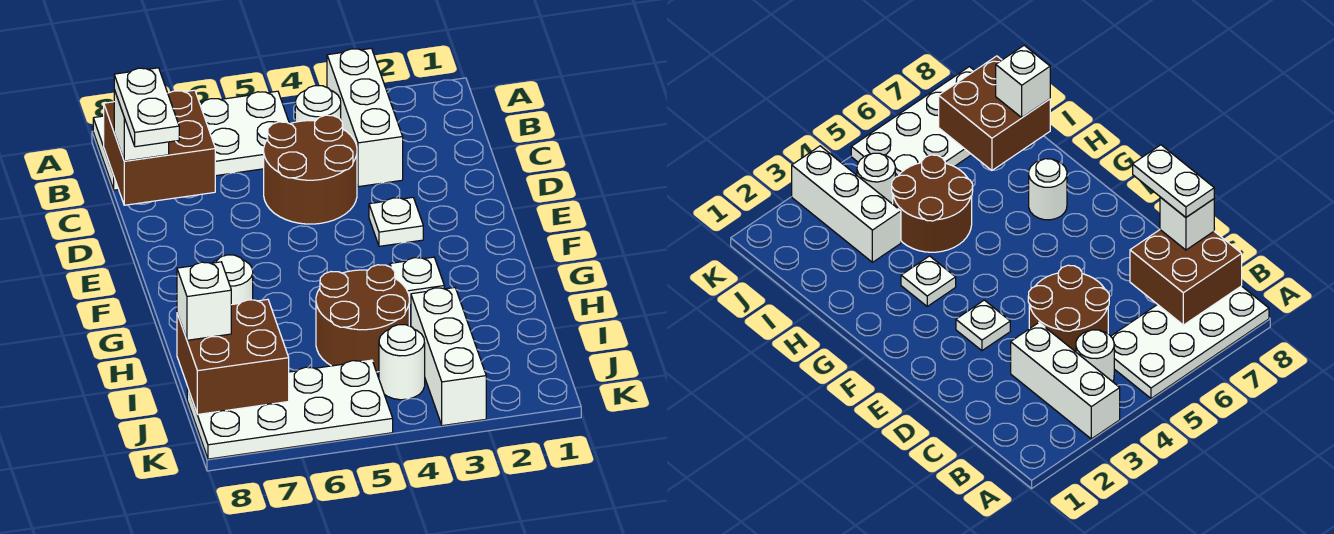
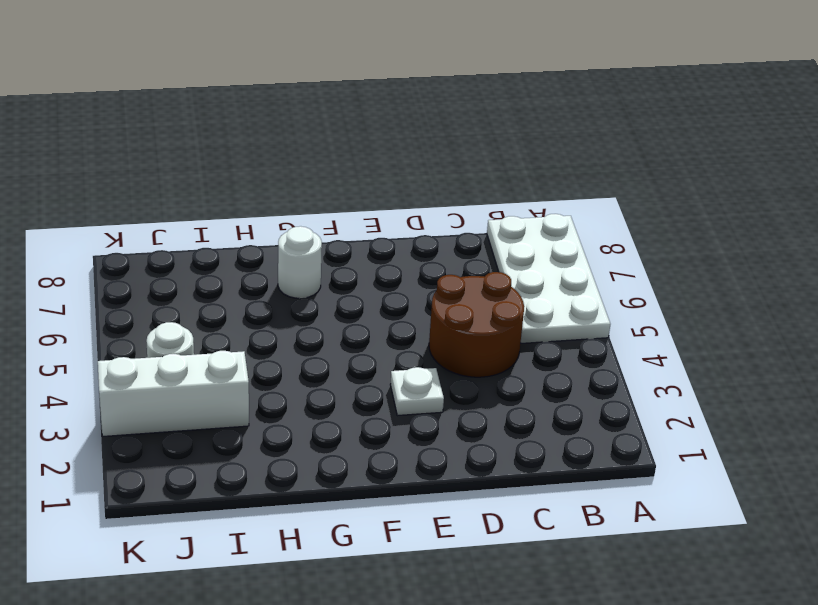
none -> white brick A3:C3 level 1
none -> white round brick B4 level 1
none -> white plate G3 level 1

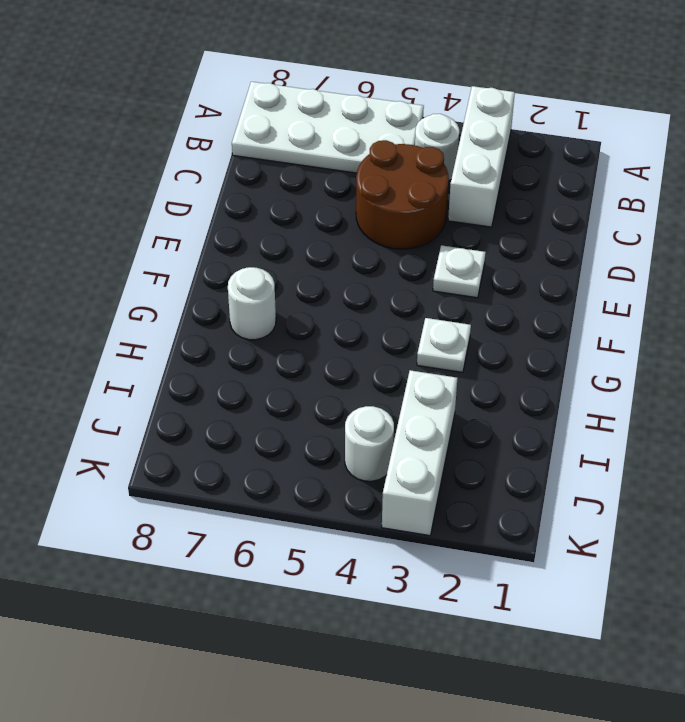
none -> brown round brick H4:I5 level 1
none -> white plate J5:K8 level 1
none -> brown brick B7:C8 level 2

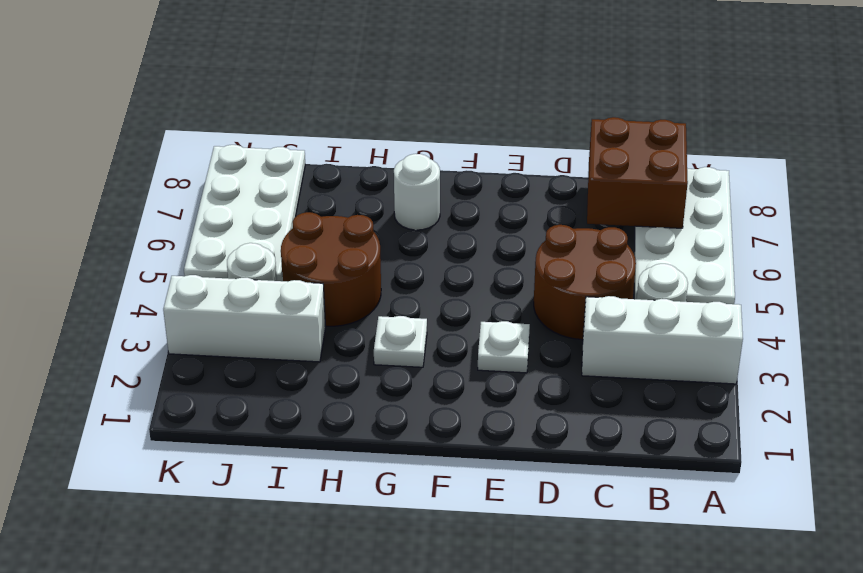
none -> brown brick I7:J8 level 2
none -> white brick C8 level 3
none -> white brick I8 level 3

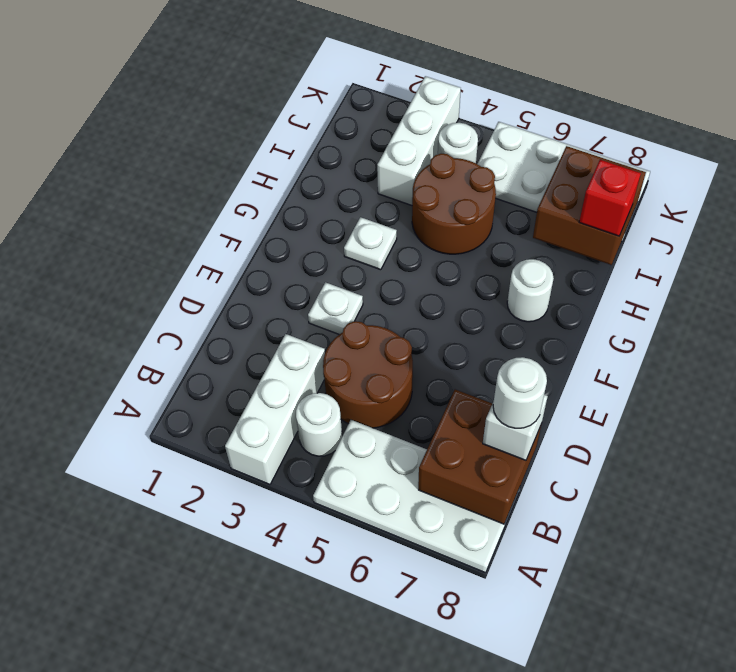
white round brick C8 level 4 -> white plate C8:D8 level 4
red brick I8 level 3 -> white brick I8 level 3

